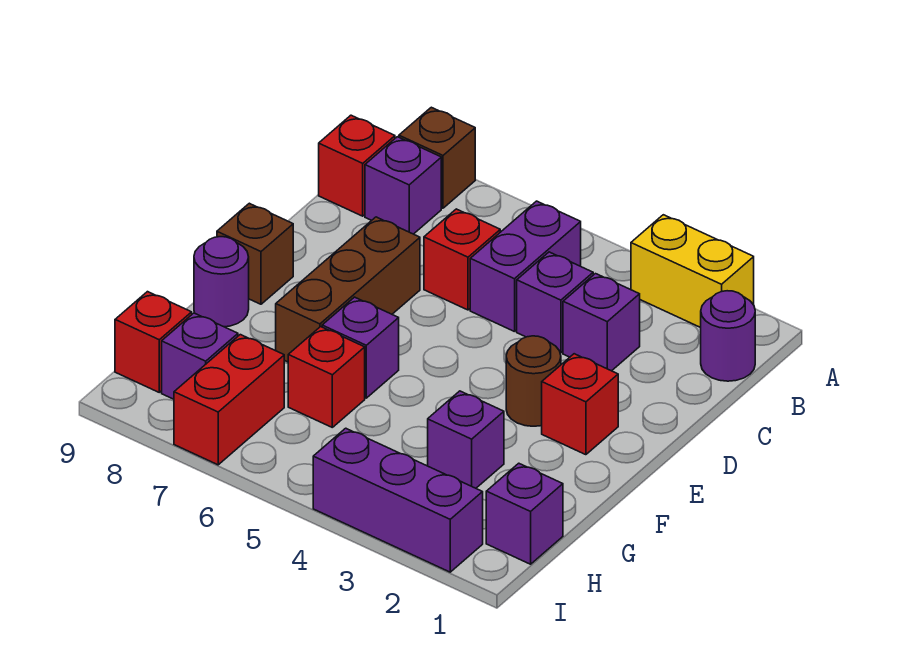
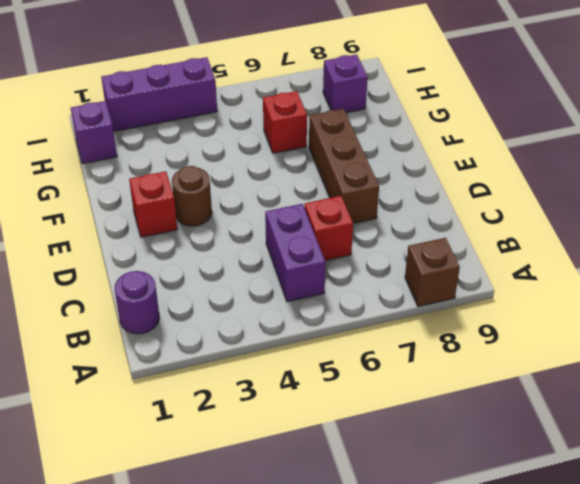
none -> yellow brick A2:A3 level 1
none -> purple brick B8 level 1
none -> red brick B9 level 1

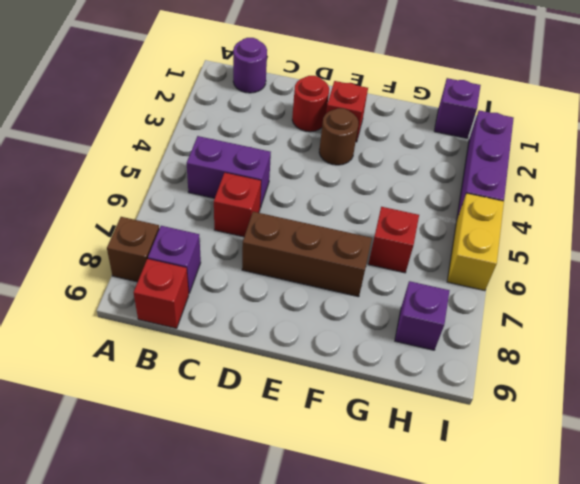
red round brick D2 level 1 -> none
yellow brick I5:I6 level 1 -> yellow brick A2:A3 level 1
none -> purple brick C3 level 1
none -> purple brick C4 level 1
none -> brown brick E9 level 1

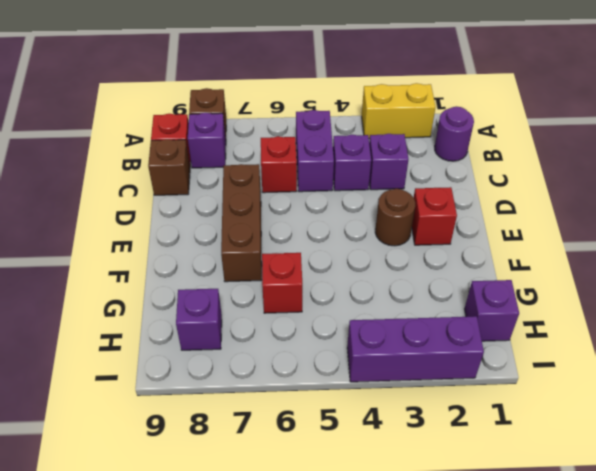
brown brick C9 level 1 -> brown brick E9 level 1
none -> purple brick F6 level 1
none -> purple round brick F9 level 1
none -> purple brick G3 level 1

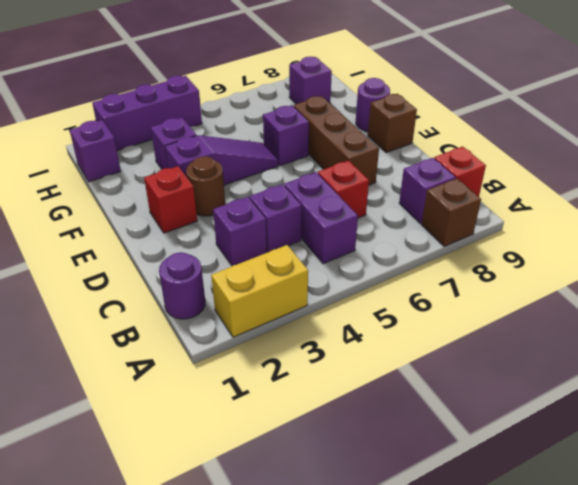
purple slope F3:F5 level 1 top 3 -> none
none -> red brick G6 level 1
none -> red brick H7:I7 level 1
none -> red brick H9 level 1

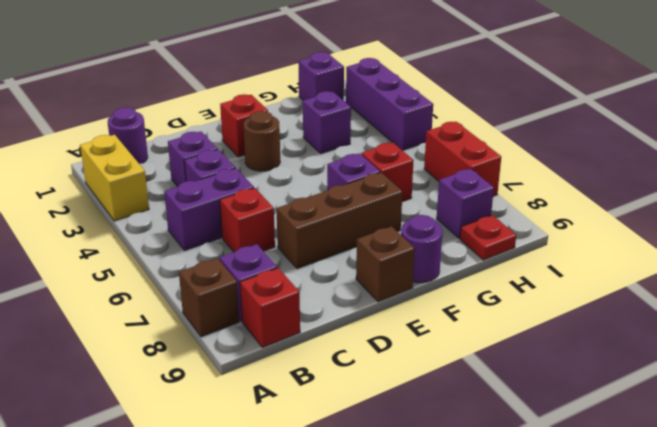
red plate H9 level 1 -> red brick H9 level 1
red brick I6:I7 level 1 -> red brick H7:I7 level 1

